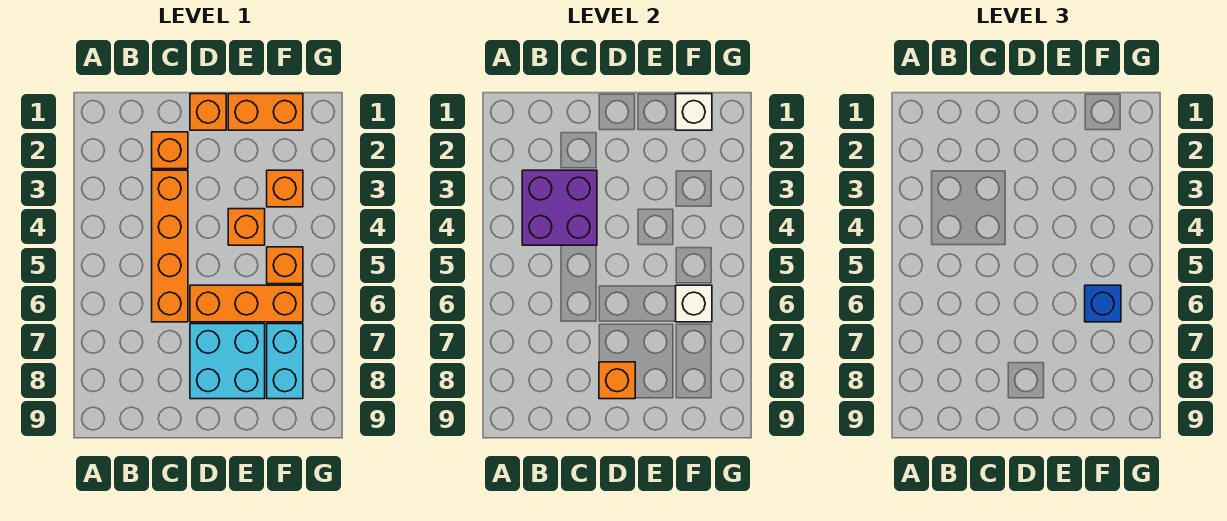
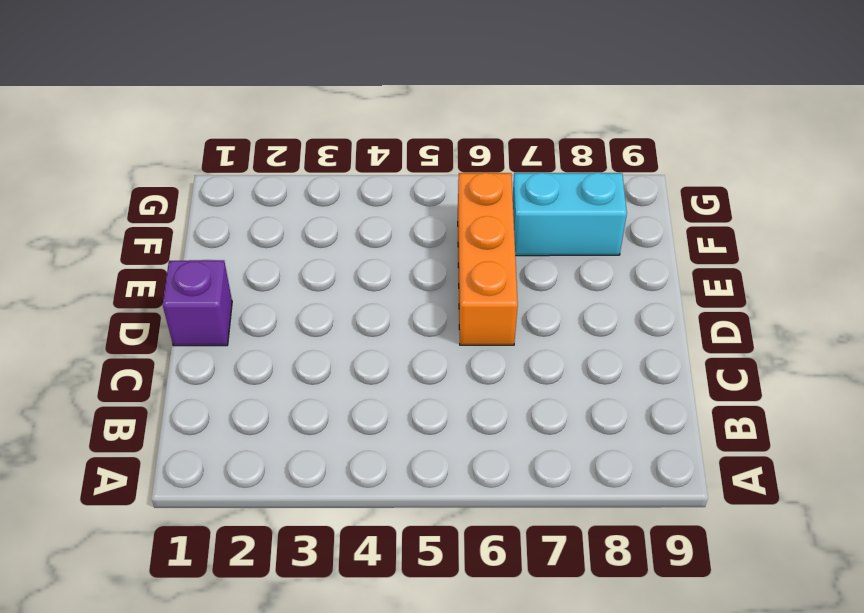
purple brick D1 level 1 -> orange brick D1 level 1
none -> orange brick C2 level 1
none -> orange brick C3:C6 level 1
none -> cyan brick D7:E8 level 1

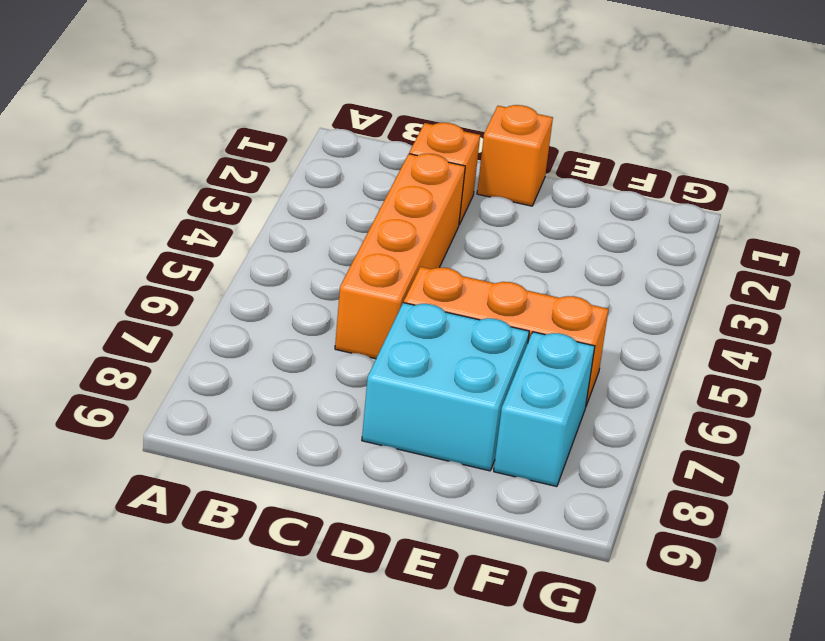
none -> orange brick E1:F1 level 1
none -> orange brick E4 level 1
none -> orange brick F3 level 1

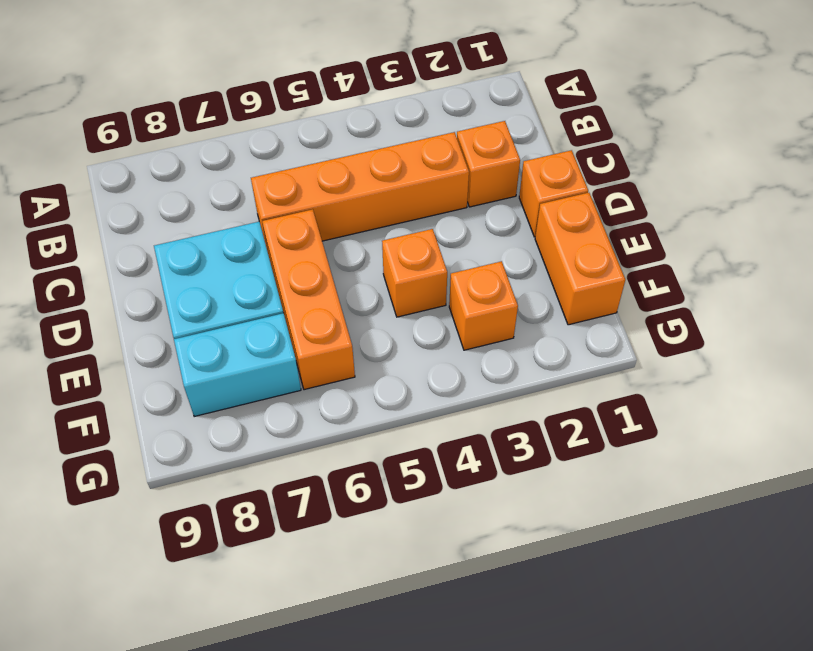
none -> orange brick F5 level 1
none -> purple brick B3:C4 level 2
none -> orange brick D8 level 2

